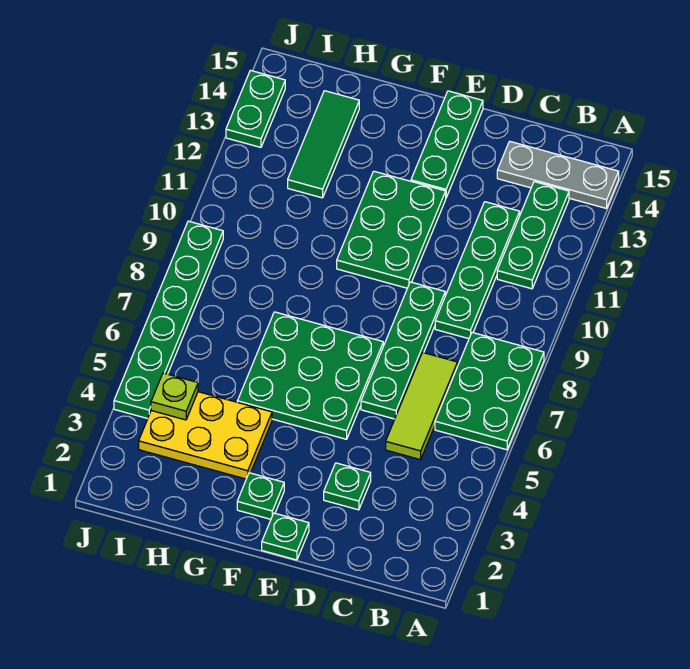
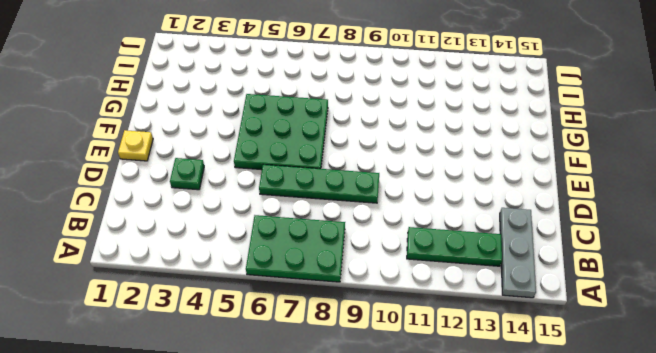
yellow plate E1 level 1 -> green plate E1 level 1
none -> lime tile C5:C7 level 1
none -> green plate C9:C12 level 1
none -> green plate E10:F12 level 1

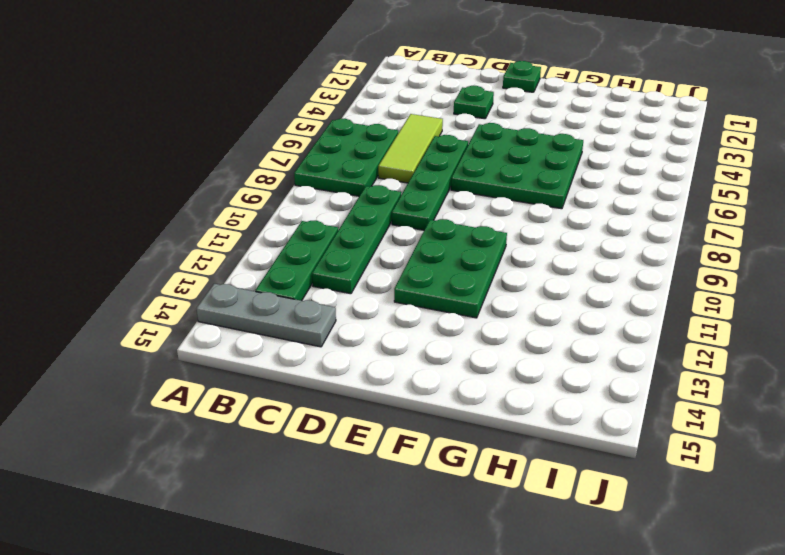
none -> green plate E13:E15 level 1
none -> green plate F2 level 1
none -> yellow plate G3:I4 level 1

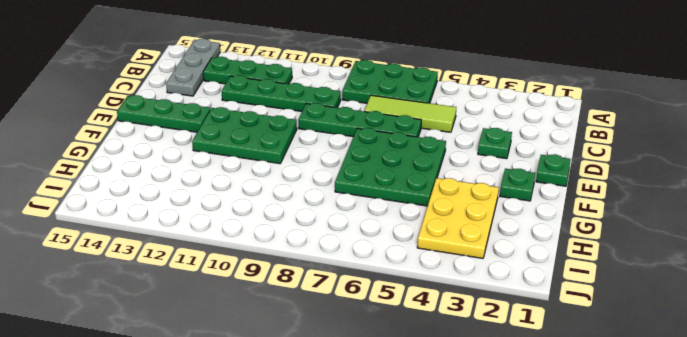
none -> green tile H12:H14 level 1
none -> green plate J4:J9 level 1
none -> green plate J13:J14 level 1

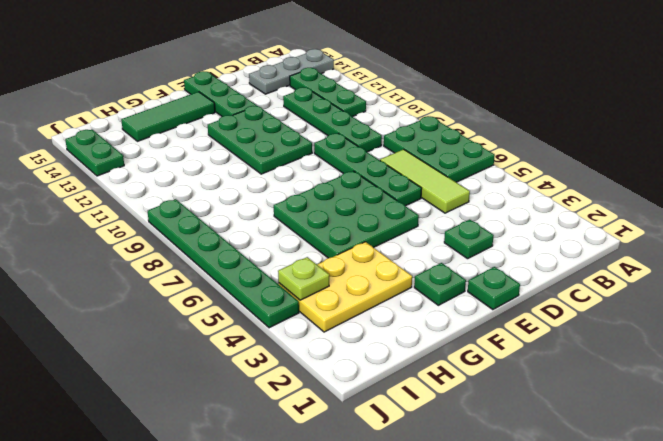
green tile F14:H14 level 1 -> green tile H12:H14 level 1

